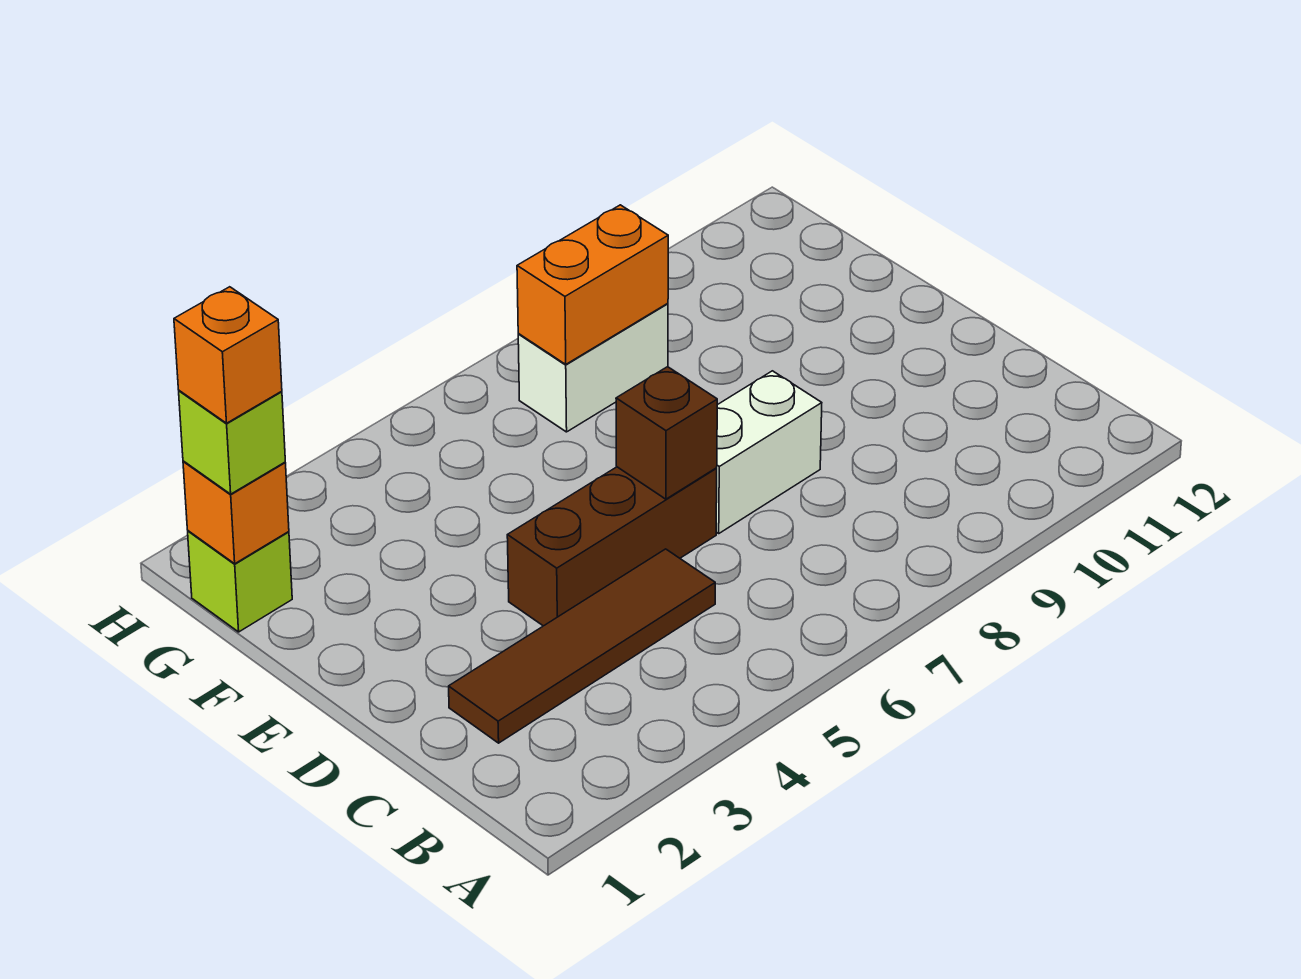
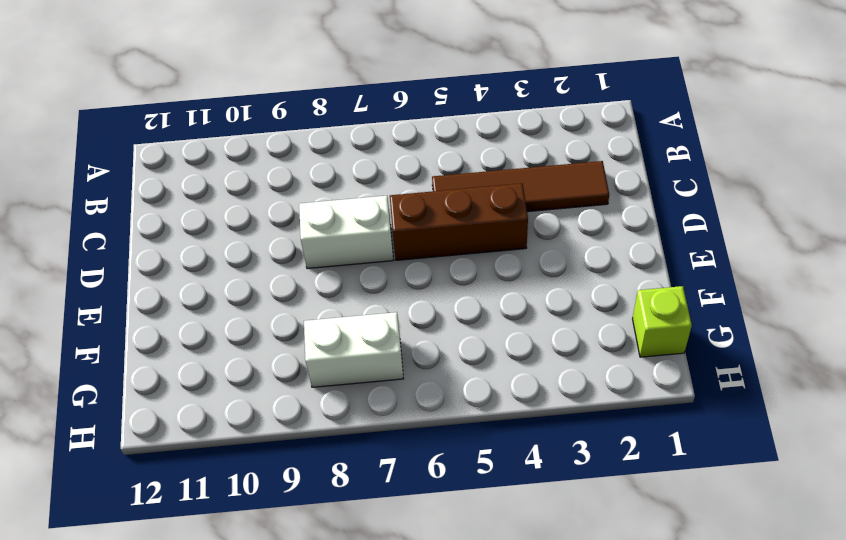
none -> brown brick D6 level 2
none -> orange brick G1 level 2

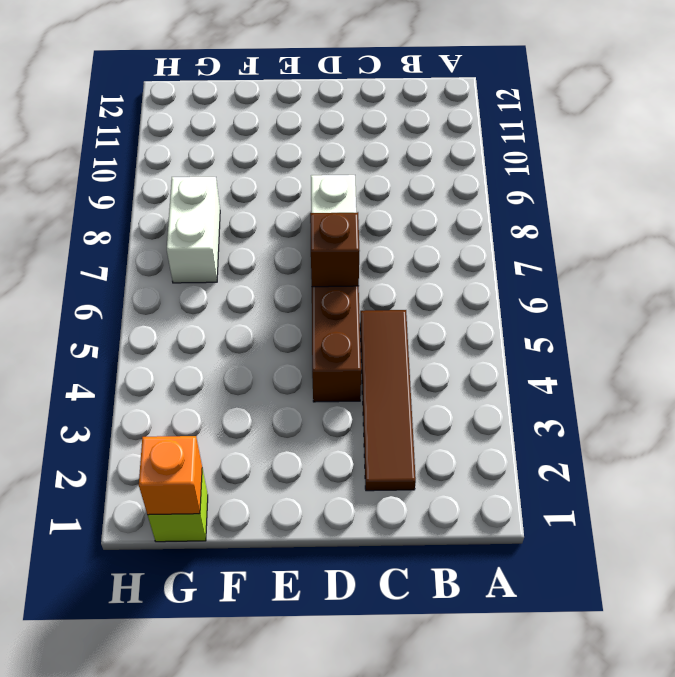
none -> orange brick G7:G8 level 2
none -> lime brick G1 level 3

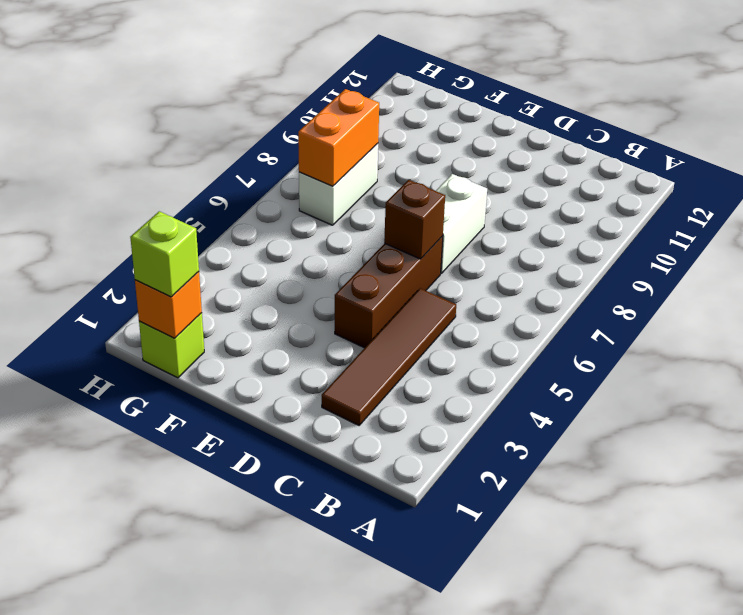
none -> orange brick G1 level 4

